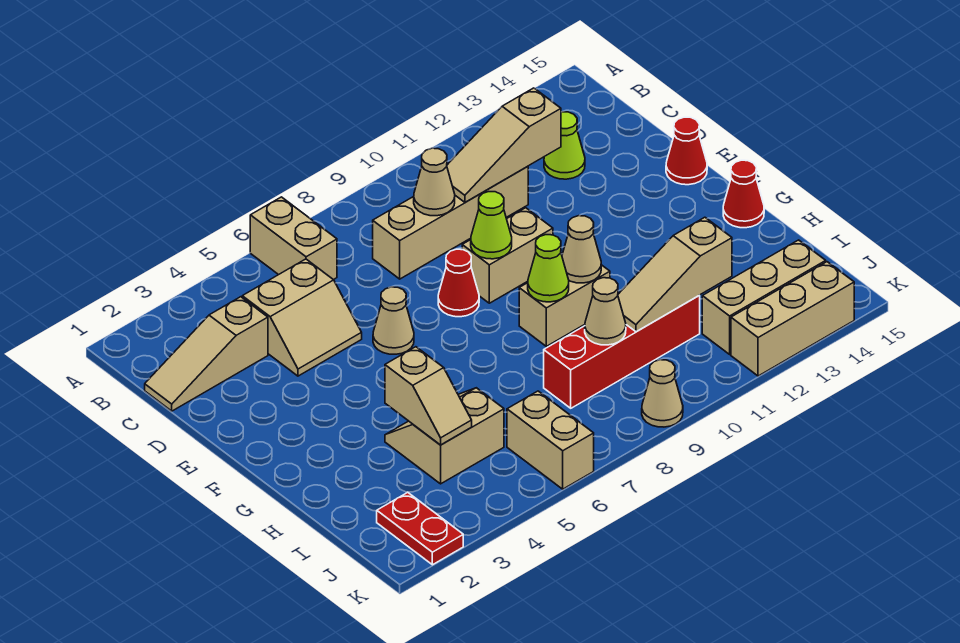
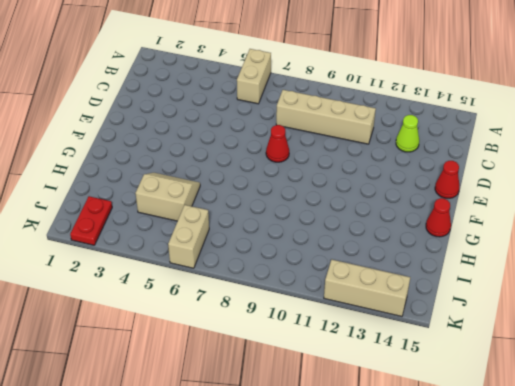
none -> tan slope C1:C3 level 1 top 3
none -> tan slope C4:D5 level 1 top C
none -> tan cone E6 level 1

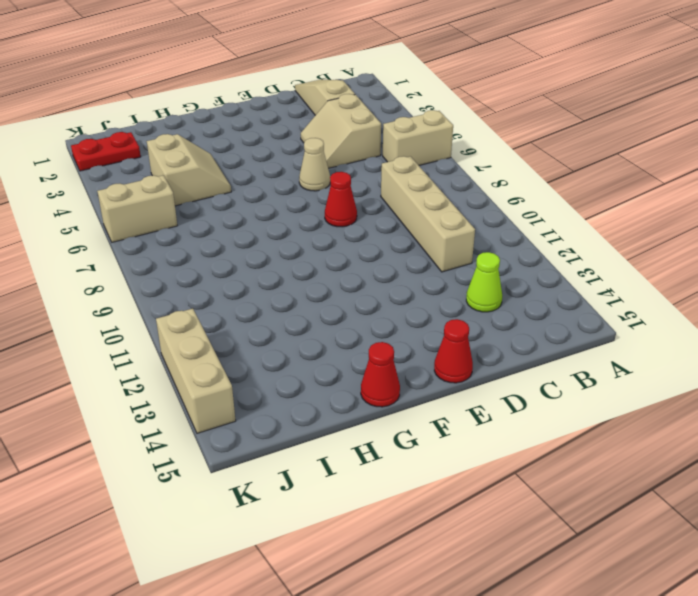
none -> tan brick E9:E10 level 1
none -> tan brick G9:G10 level 1
none -> red brick I8:I11 level 1

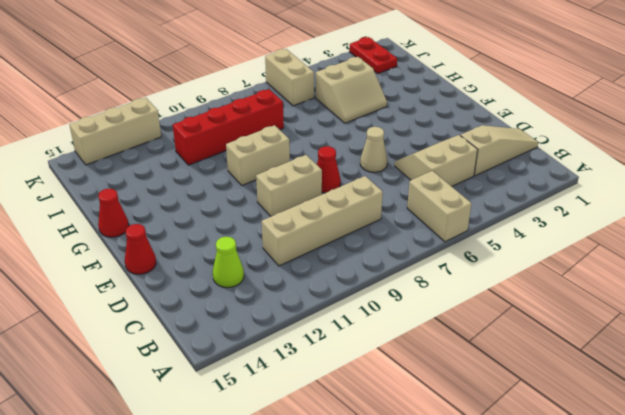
none -> tan brick J12:J14 level 1
none -> tan cone K9 level 1
none -> tan cone C9 level 2

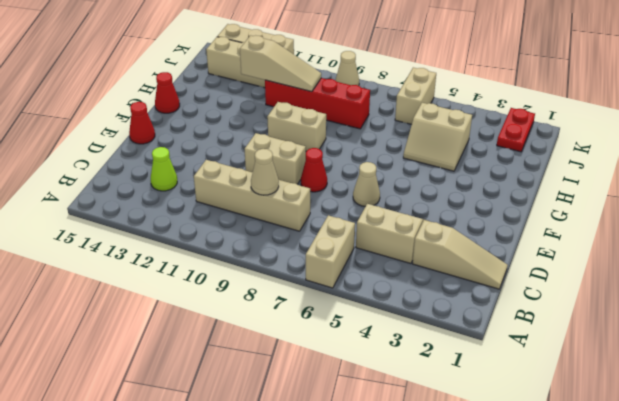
none -> tan slope C10:C12 level 2 top 12
none -> lime cone E9 level 2
none -> lime cone G9 level 2

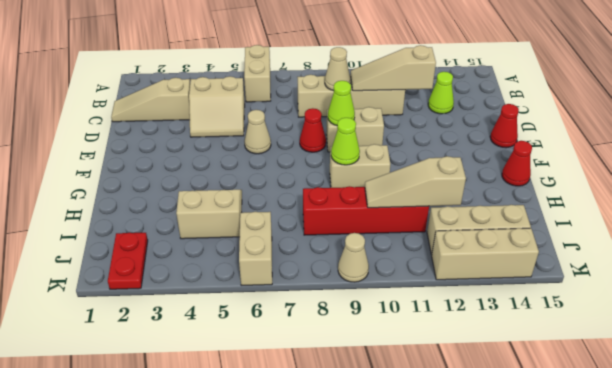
none -> tan cone G10 level 2
none -> tan slope H4:I4 level 2 top H
none -> tan cone I9 level 2

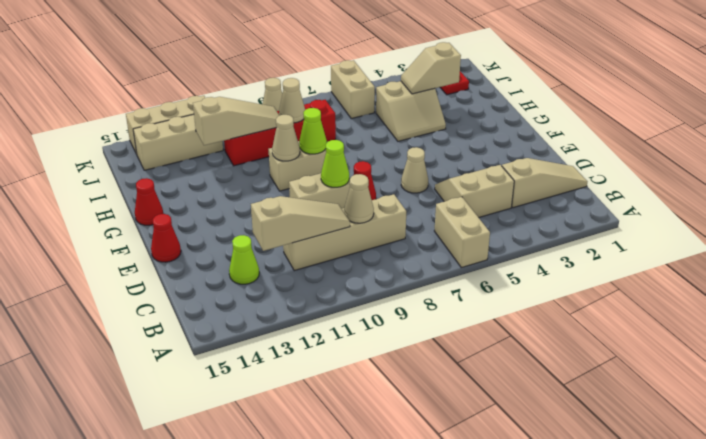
tan slope I3:I4 level 2 top 3 -> tan slope H4:I4 level 2 top H

